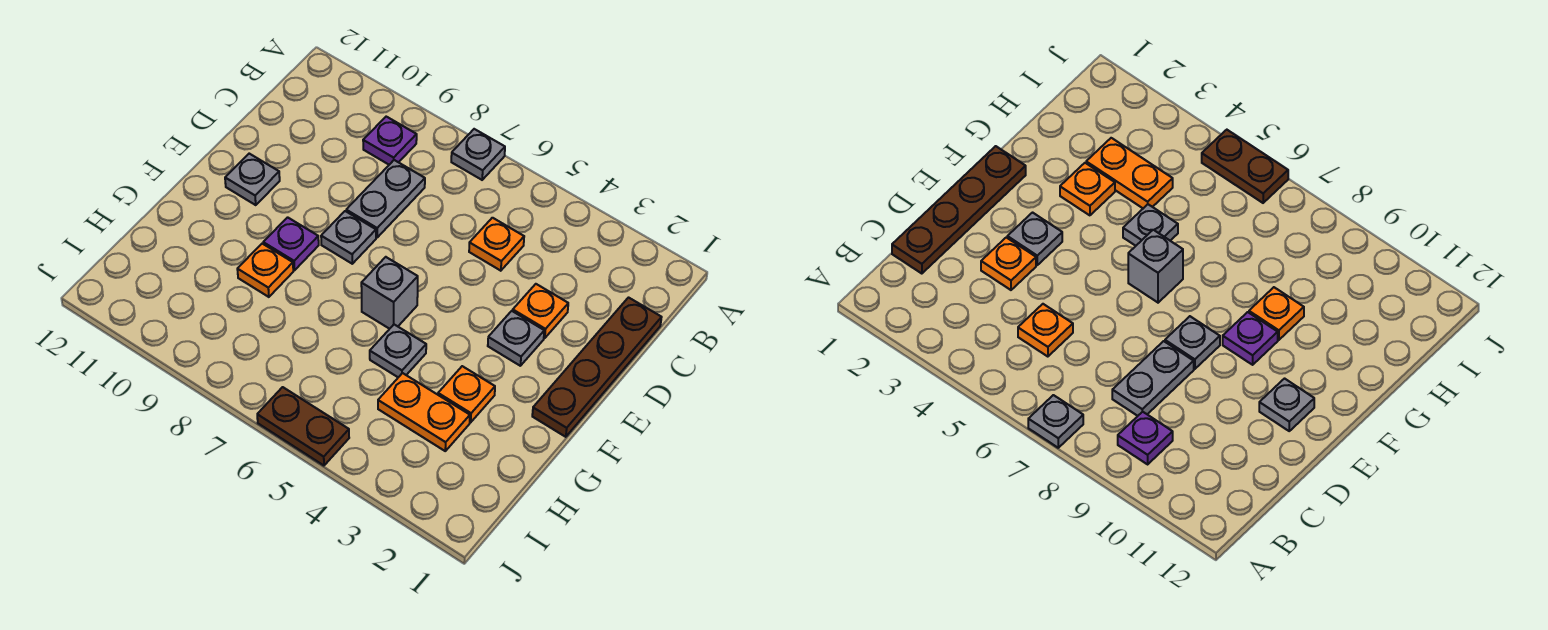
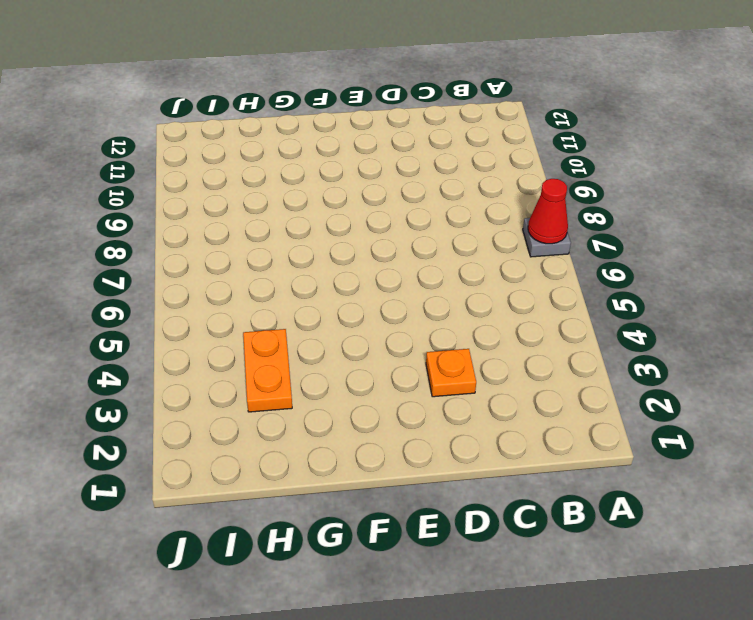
red cone A7 level 2 -> none
none -> purple plate B9 level 1
none -> brown plate C1:F1 level 1
none -> orange plate C5 level 1

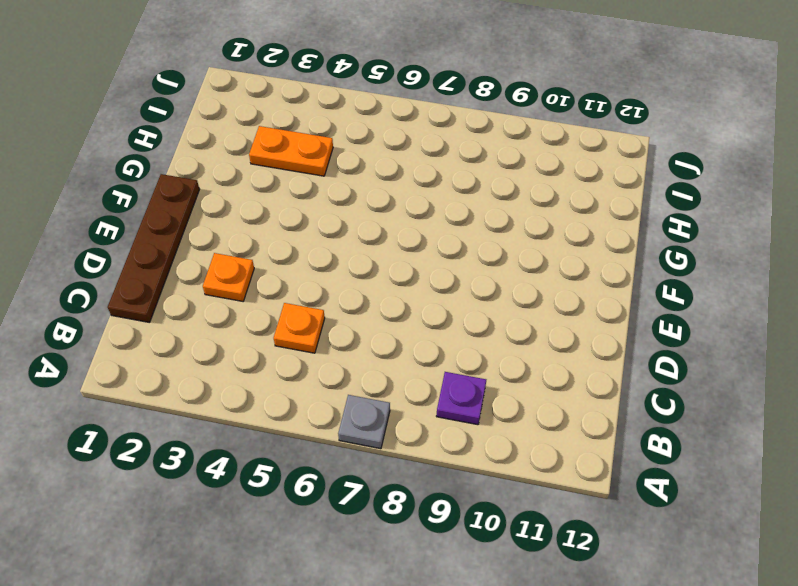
none -> grey plate C8:D8 level 1
none -> grey plate E3 level 1
none -> grey plate E8 level 1

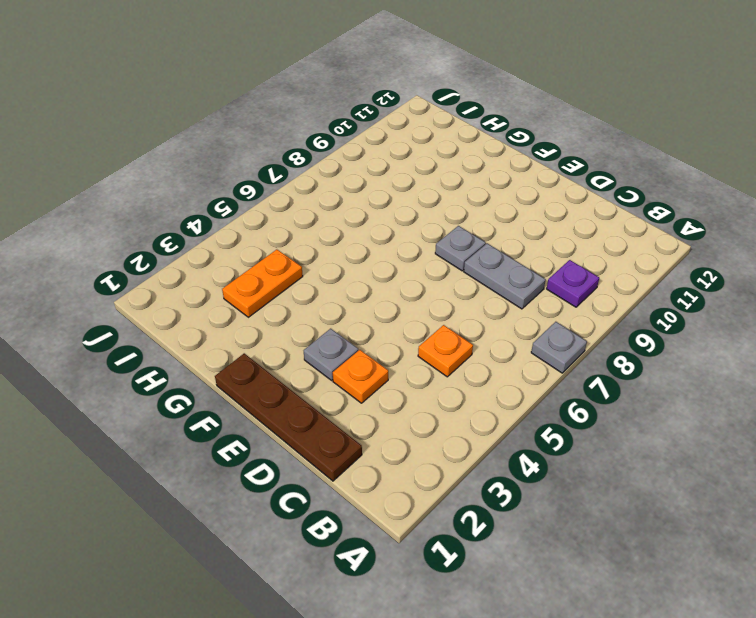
none -> grey plate E11 level 1
none -> grey brick F6 level 1
none -> purple plate F9 level 1

